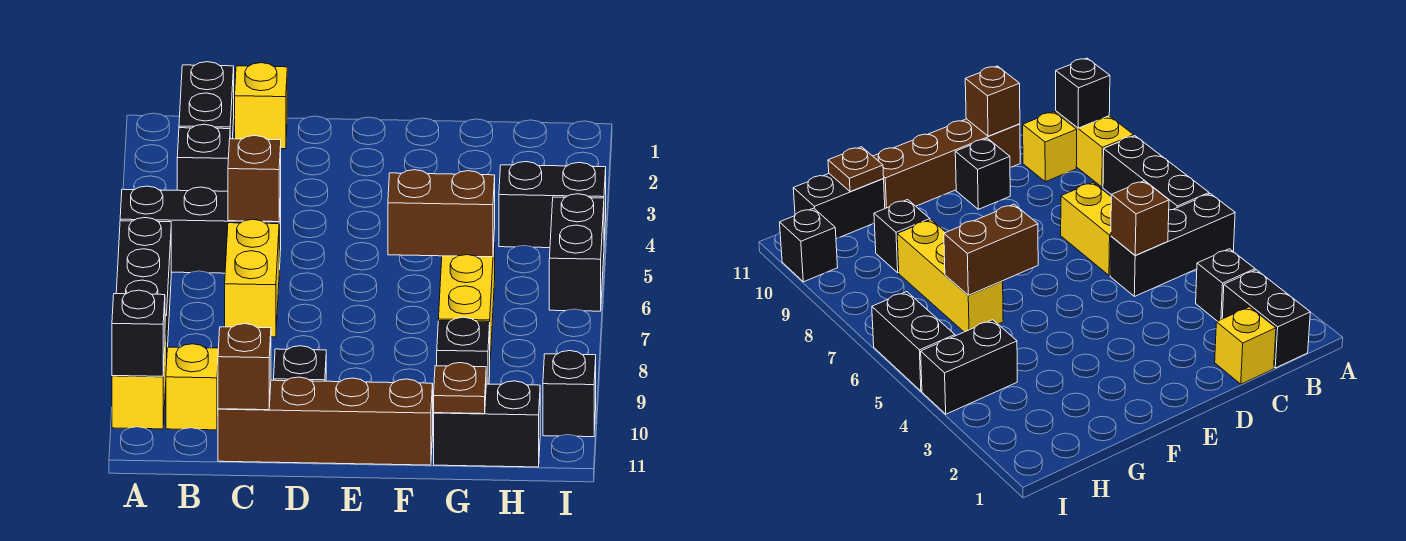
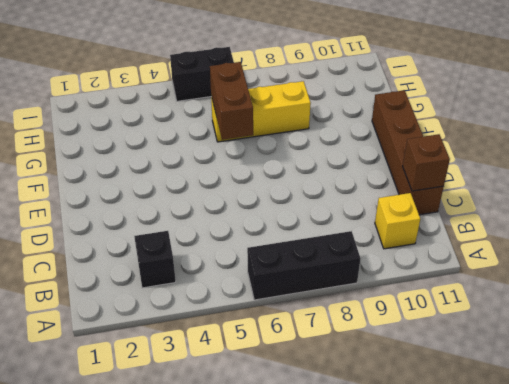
none -> black brick A5:C5 level 1
none -> yellow brick A9:A10 level 1
none -> black brick B1:B2 level 1

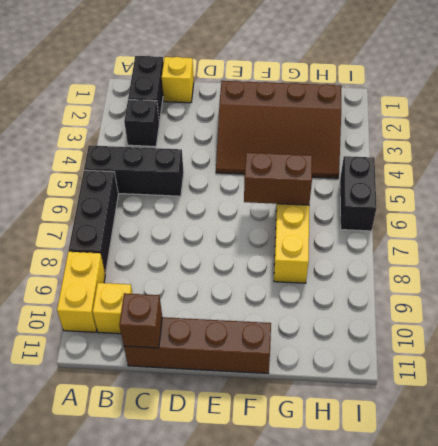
brown slope E2:H4 level 1 top 2 -> black brick H4:I4 level 1
none -> yellow brick C6:C7 level 1
none -> black brick D10 level 1
none -> black brick G9 level 1

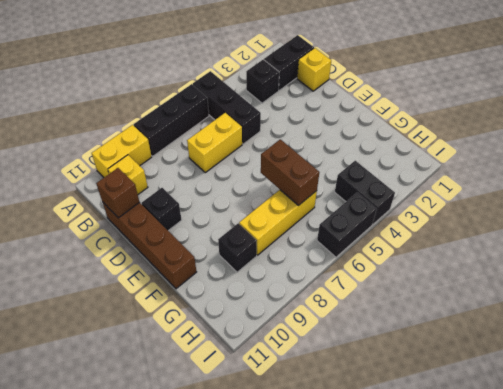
none -> black brick G11:H11 level 1
none -> black brick I10 level 1
none -> black brick A10 level 2

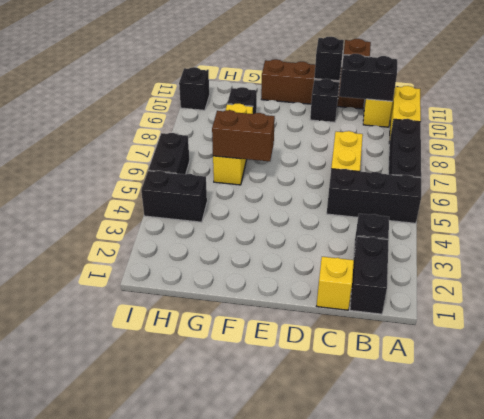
black brick B10:C10 level 2 -> black brick G11:H11 level 1
black brick D11 level 2 -> black brick A10 level 2
none -> brown brick C5 level 2
none -> brown plate G11 level 2

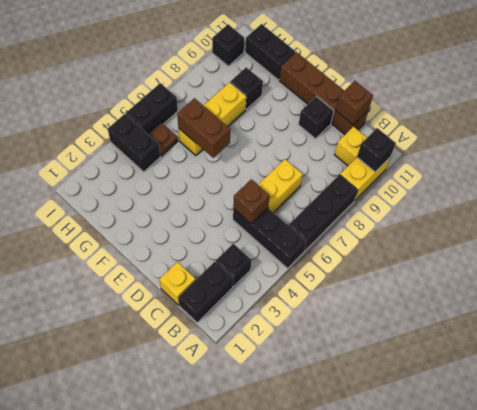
brown plate H5 level 1 -> brown plate G11 level 2

